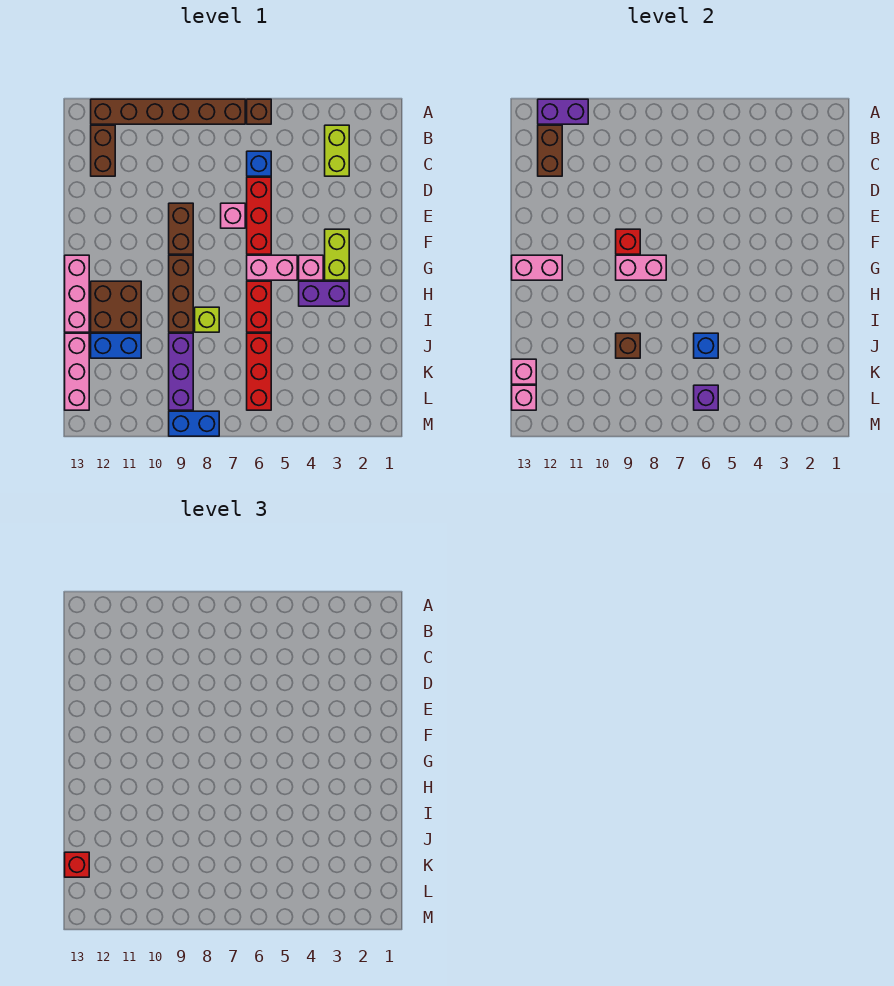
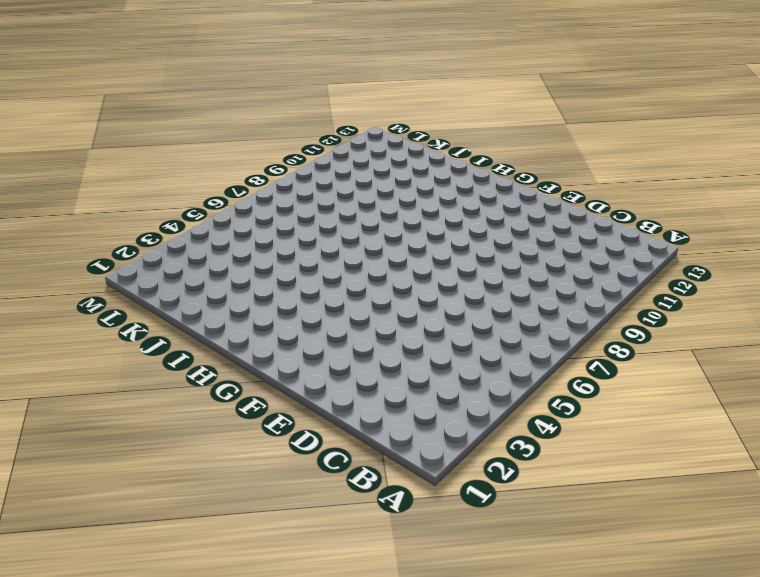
none -> brown brick A6 level 1
none -> brown brick A7:A12 level 1
none -> lime brick B3:C3 level 1
none -> brown brick B12:C12 level 1

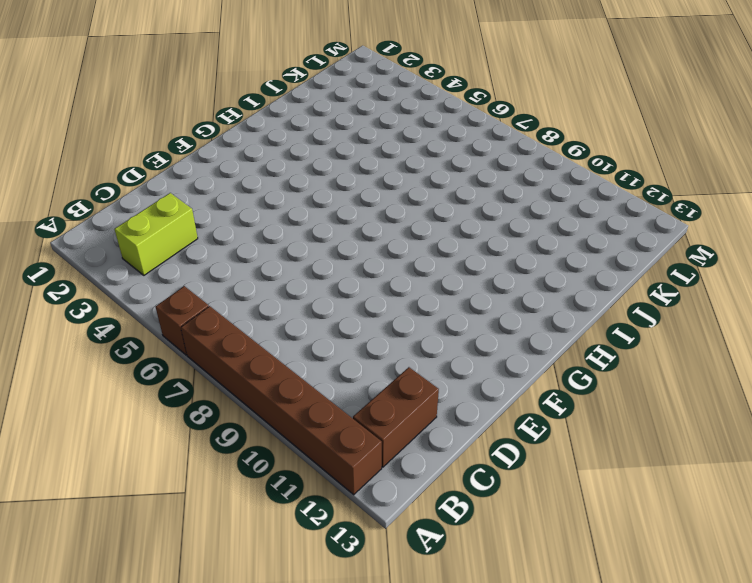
none -> blue brick C6 level 1
none -> red brick D6:F6 level 1
none -> pink brick E7 level 1
none -> brown brick E9:F9 level 1

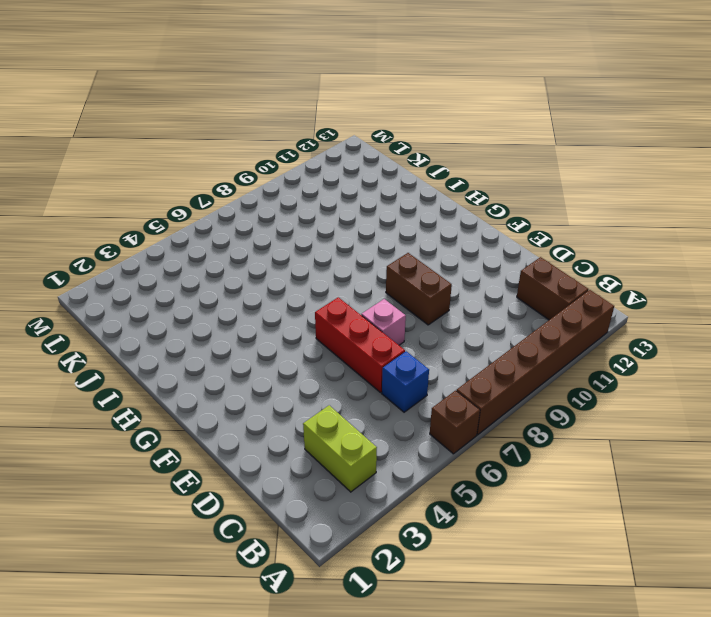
none -> lime brick F3:G3 level 1
none -> pink brick G4 level 1
none -> pink brick G5:G6 level 1
none -> brown brick G9:I9 level 1

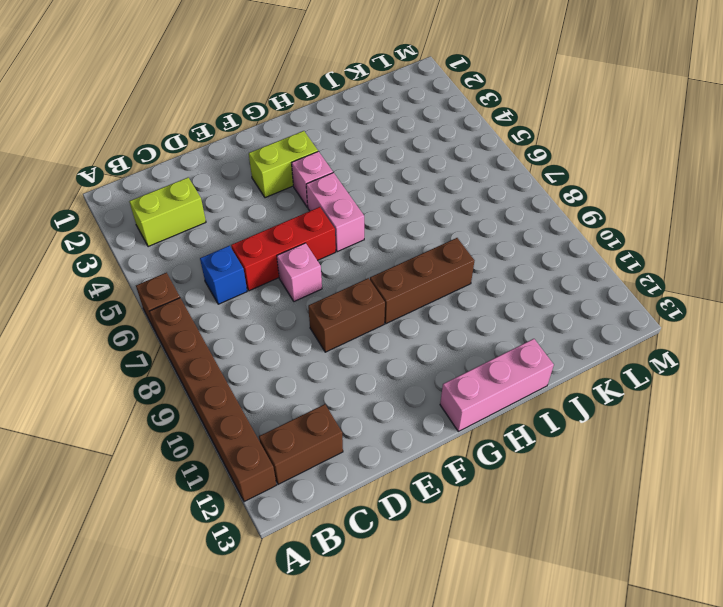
none -> purple brick H3:H4 level 1
none -> red brick H6:I6 level 1
none -> brown brick H11:I12 level 1
none -> lime brick I8 level 1

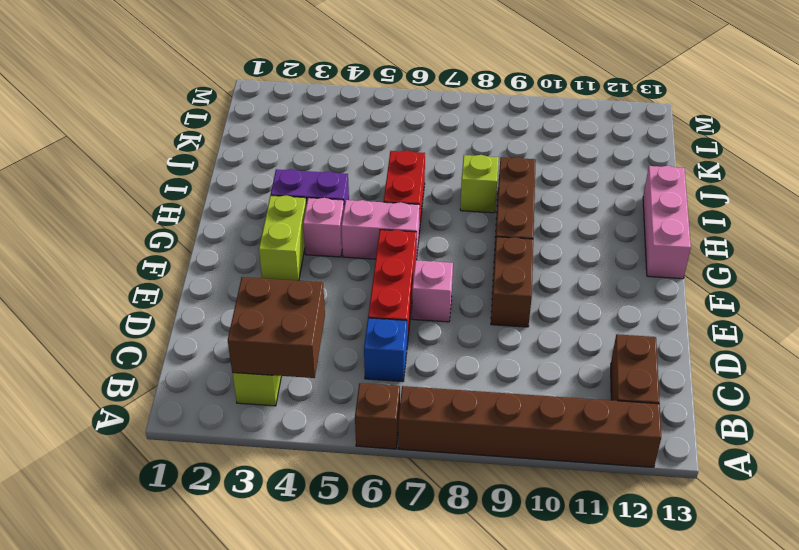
brown brick B3:C4 level 2 -> brown brick H11:I12 level 1
none -> red brick J6:L6 level 1
none -> purple brick J9:L9 level 1
none -> blue brick J11:J12 level 1
none -> pink brick J13:L13 level 1

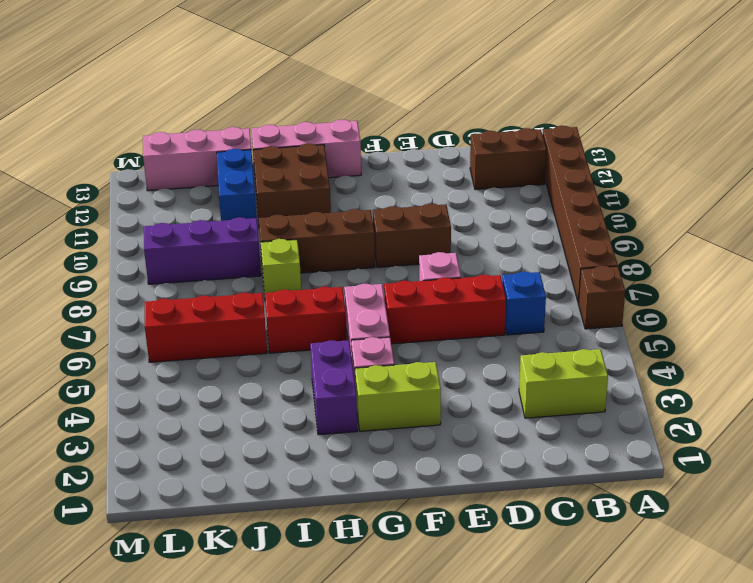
none -> blue brick M8:M9 level 1
none -> purple brick A11:A12 level 2
none -> brown brick B12:C12 level 2
none -> red brick F9 level 2

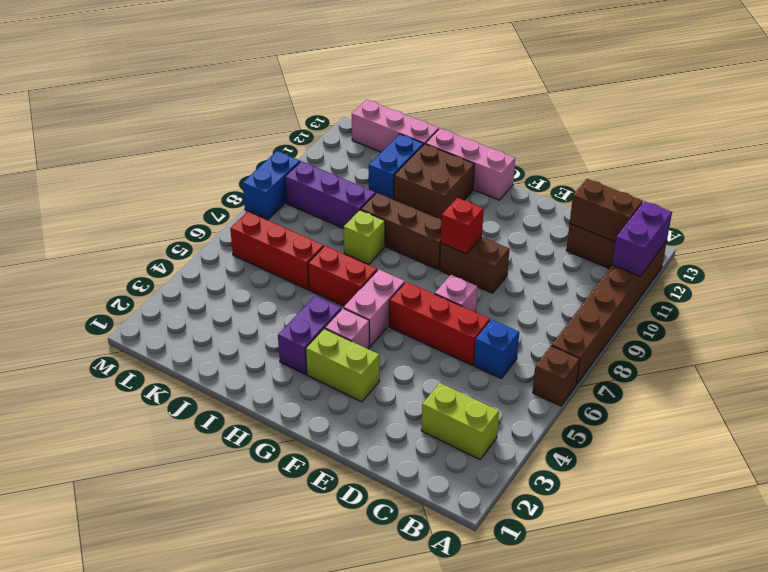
none -> pink brick G8:G9 level 2
none -> pink brick G12:G13 level 2
none -> blue brick J6 level 2
none -> brown brick J9 level 2

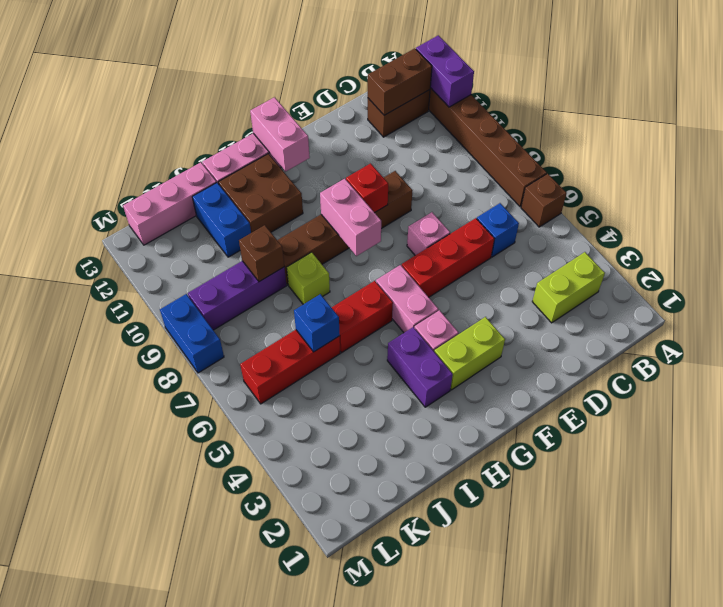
none -> pink brick K13 level 2
none -> purple brick L6 level 2
none -> pink brick L13 level 2
none -> red brick K13 level 3

